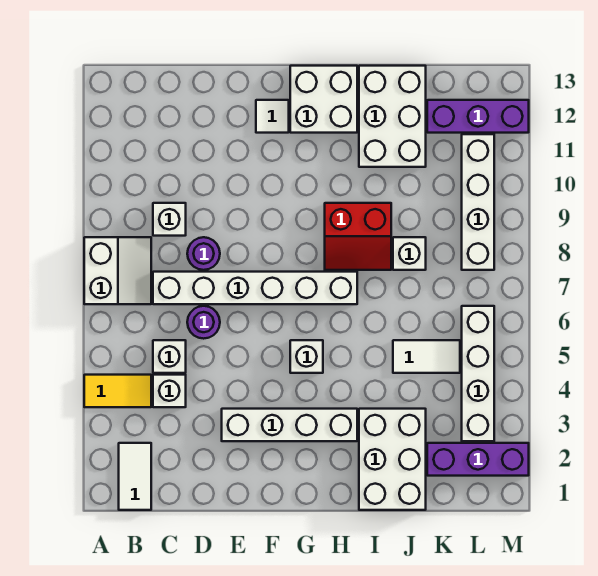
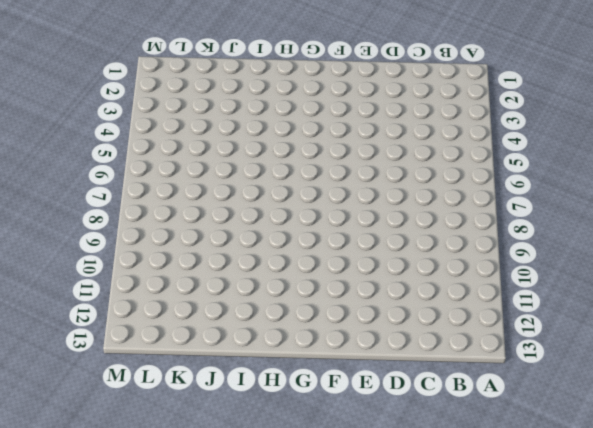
none -> yellow tile A4:B4 level 1
none -> white slope A7:B8 level 1 top A
none -> white tile B1:B2 level 1

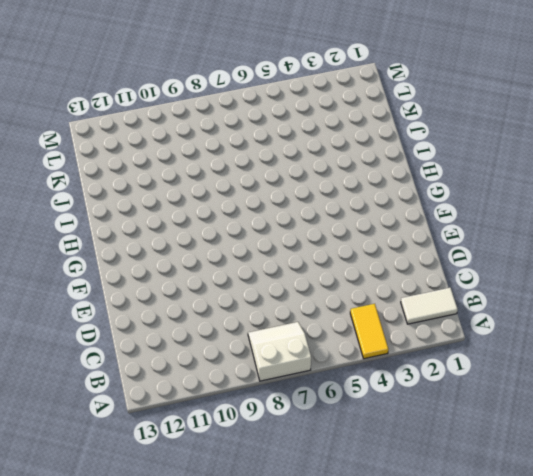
none -> white brick C4 level 1
none -> white brick C5 level 1
none -> white brick C7:H7 level 1

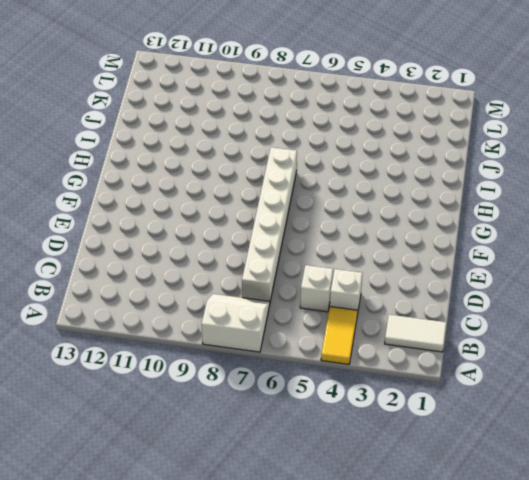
none -> white brick C9 level 1
none -> purple round brick D6 level 1
none -> purple round brick D8 level 1

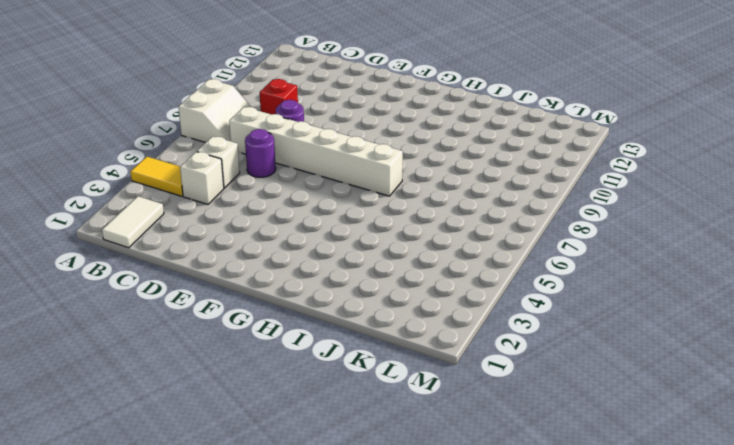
red brick C9 level 1 -> white brick C9 level 1
none -> white brick E3:H3 level 1
none -> white tile F12 level 1
none -> white brick G5 level 1

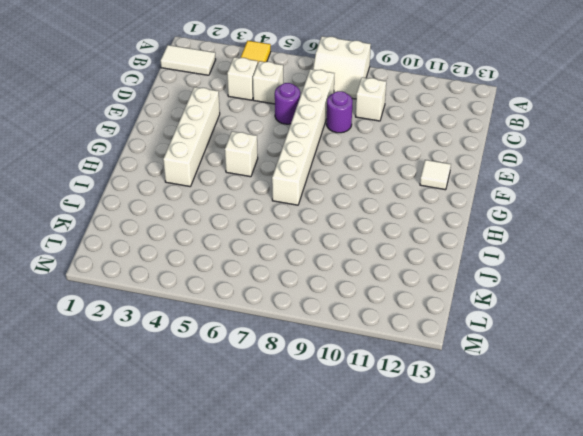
none -> white brick G12:H13 level 1
none -> red slope H8:I9 level 1 top 9
none -> white brick I1:J3 level 1

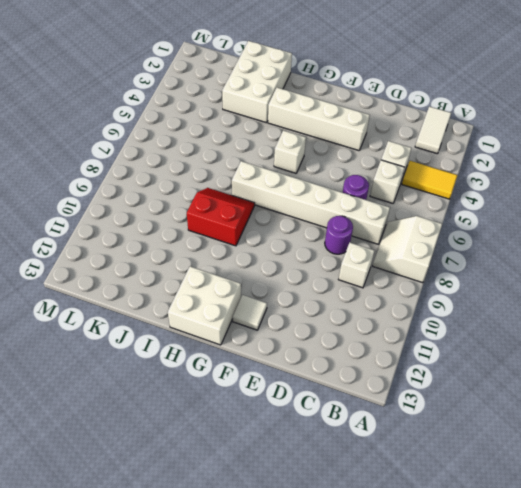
none -> white brick I11:J13 level 1
none -> white tile J5:K5 level 1
none -> white brick J8 level 1

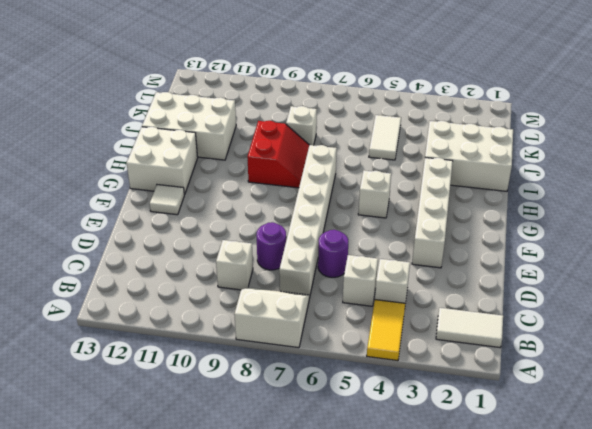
none -> purple brick K2:M2 level 1
none -> purple brick K12:M12 level 1
none -> white brick L3:L6 level 1

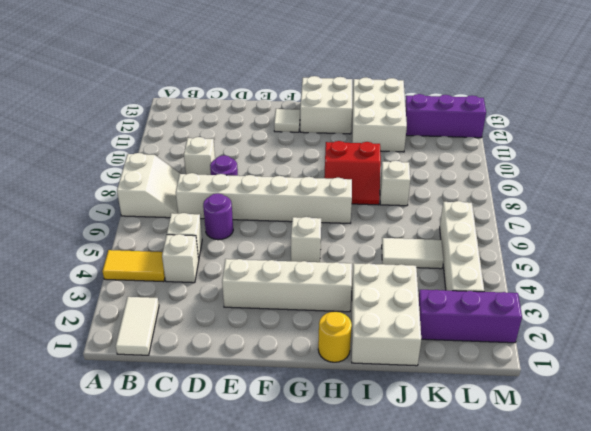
yellow round brick H1 level 1 -> none
none -> white brick L8:L11 level 1

